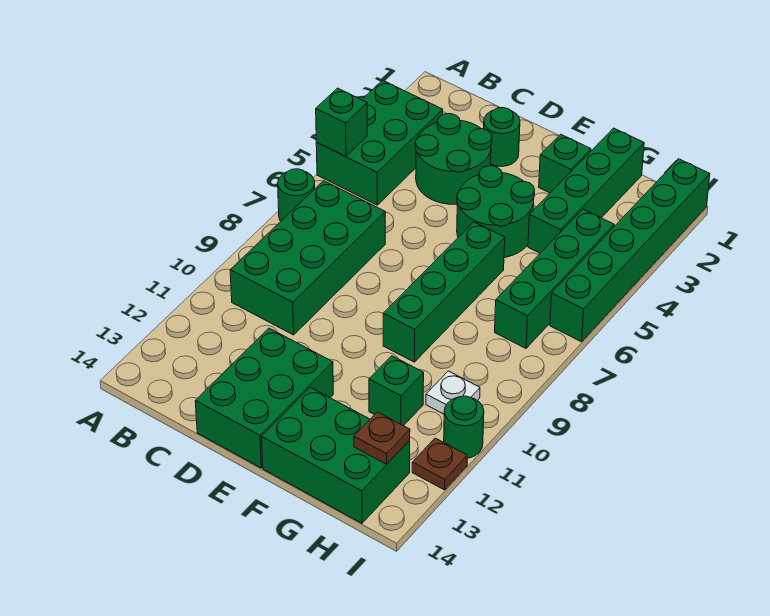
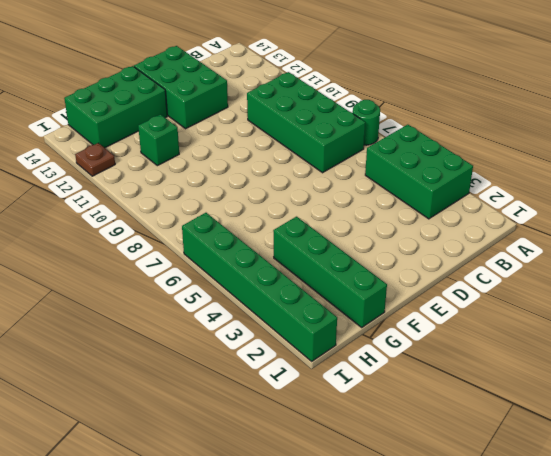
none -> green round brick C3:D4 level 1
none -> green round brick D2 level 1
none -> green round brick E4:F5 level 1

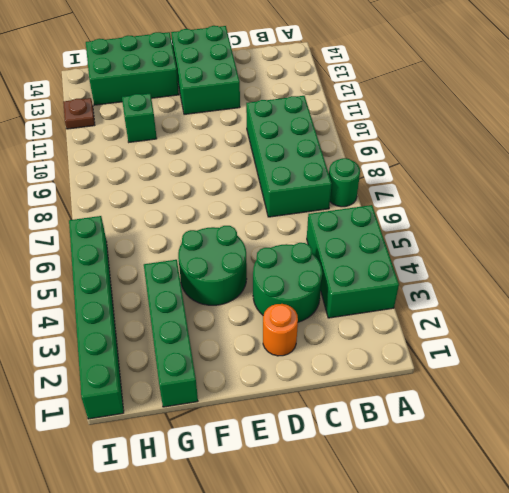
orange round brick D2 level 1 -> green round brick D2 level 1
none -> green brick F2 level 1
none -> green brick F6:F9 level 1
none -> green brick H4:H7 level 1

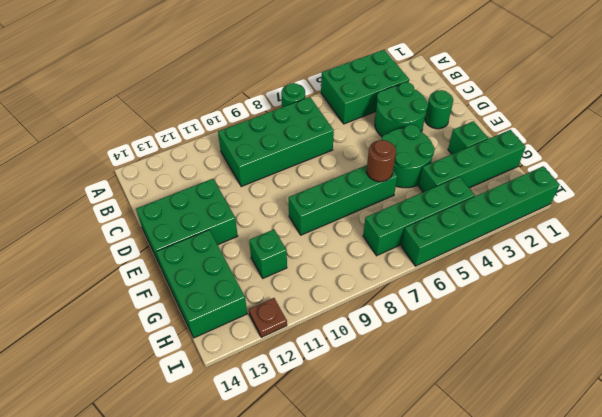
brown round brick F6 level 2 -> none
none -> white plate H10 level 1
none -> green round brick I11 level 1
none -> green brick A5 level 2

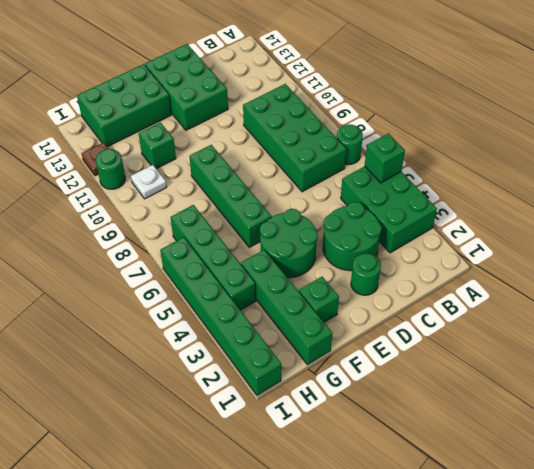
none -> brown plate H13 level 2

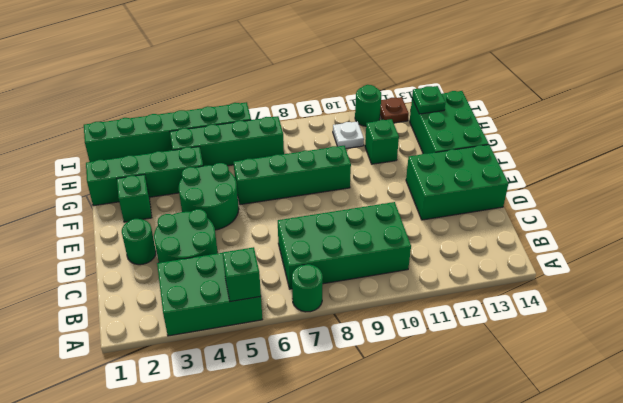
green plate H13 level 2 -> brown plate H13 level 2

